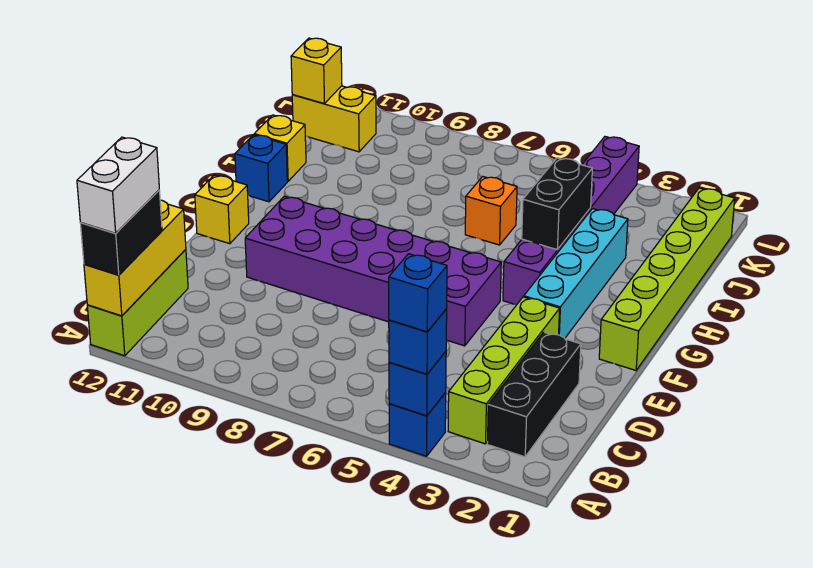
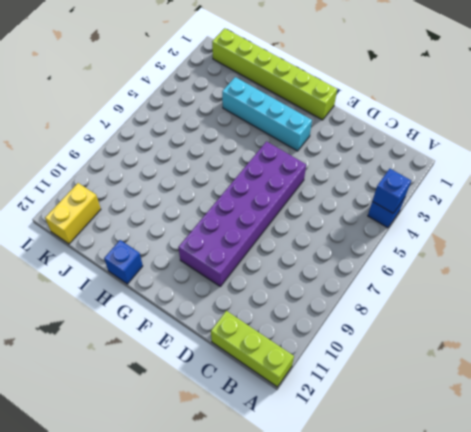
none -> black brick B2:D2 level 1
none -> lime brick B3:E3 level 1
none -> yellow brick F12 level 1

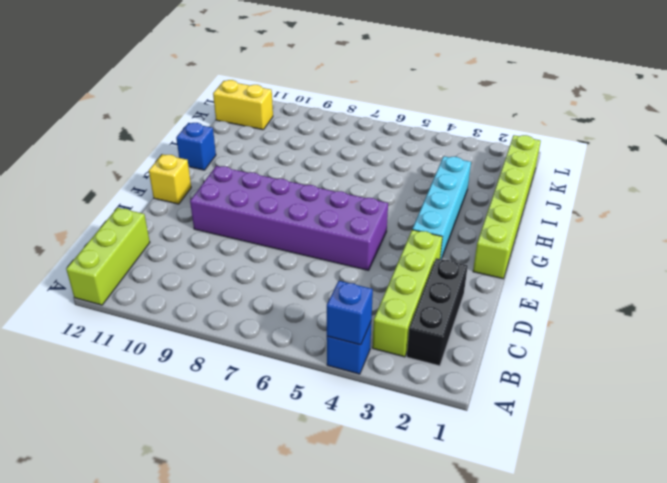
none -> purple brick G4:L4 level 1
none -> orange brick I6 level 1
none -> yellow brick I12 level 1

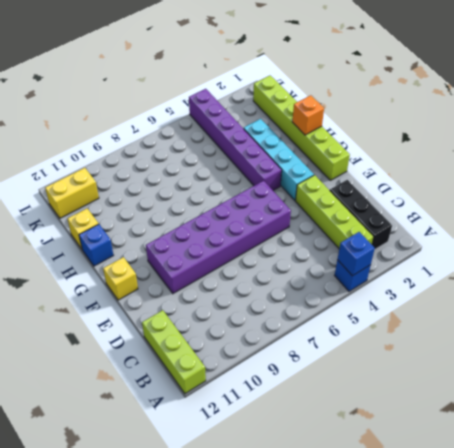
orange brick H1 level 2 -> orange brick I6 level 1
none -> yellow brick A12:C12 level 2
none -> black brick H4:I4 level 2
none -> yellow brick K12 level 2

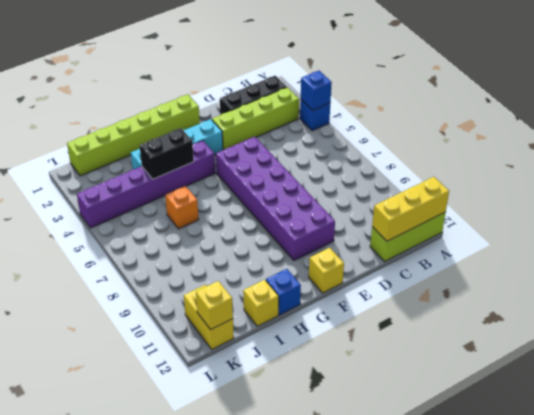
none -> blue brick A4 level 3
none -> black brick A12:B12 level 3
none -> blue brick A4 level 4

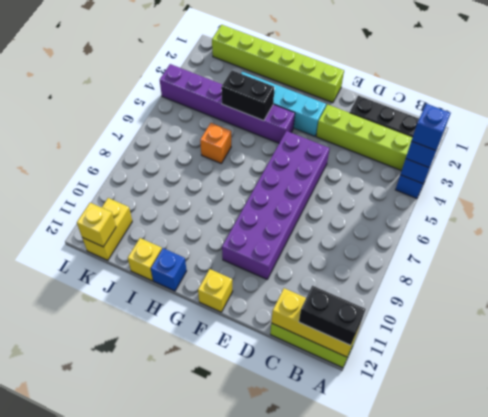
none -> white brick A12:B12 level 4

